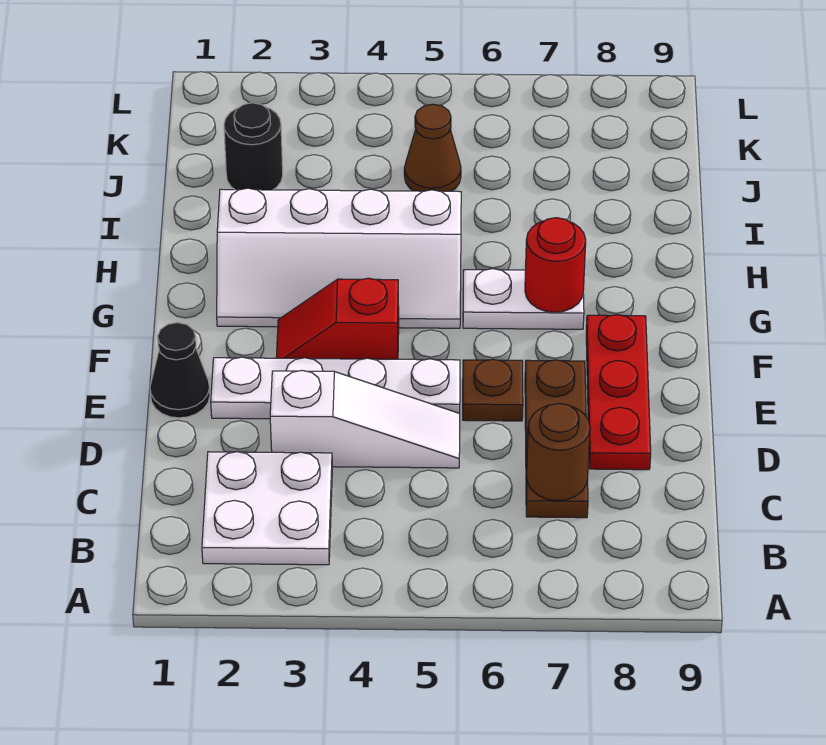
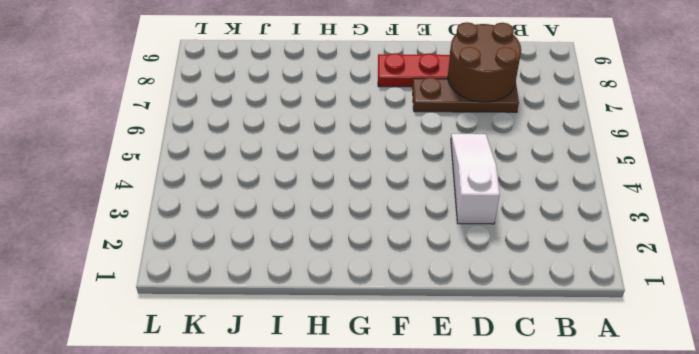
brown round brick C7:D8 level 2 -> brown round brick C7 level 2
none -> white plate B2:C3 level 1
none -> black cone E1 level 1
none -> white plate E2:E5 level 1

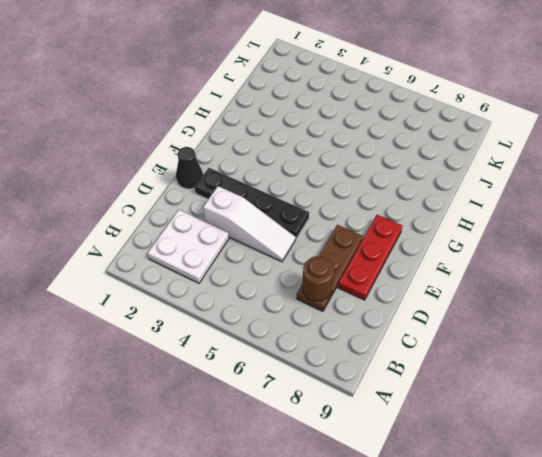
black plate E2:E5 level 1 -> white plate E2:E5 level 1
none -> brown plate E6 level 1
none -> red slope F3:F4 level 1 top 4
none -> white slope G2:H5 level 1 top H

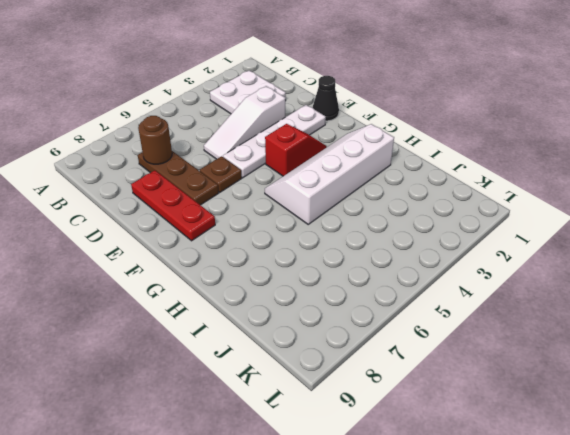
none -> white plate G6:G7 level 1
none -> black round brick J2 level 1
none -> brown cone J5 level 1

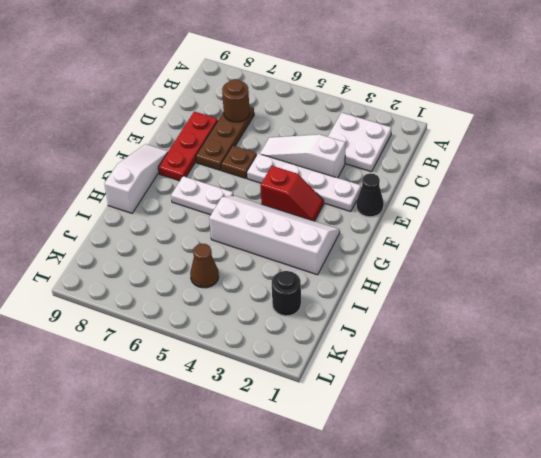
white slope F9:H9 level 1 top H -> none
none -> red round brick G7 level 2

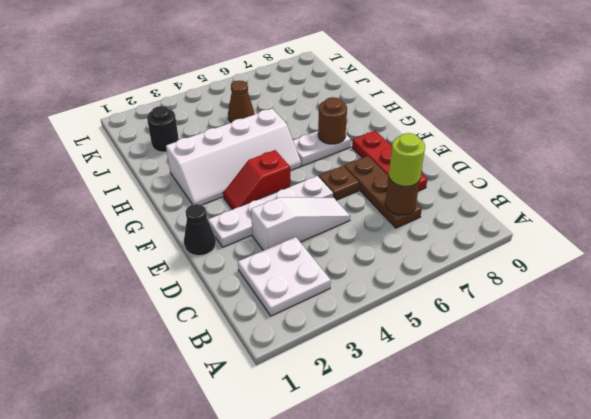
lime round brick C7 level 3 -> none
brown round brick G7 level 2 -> red round brick G7 level 2

